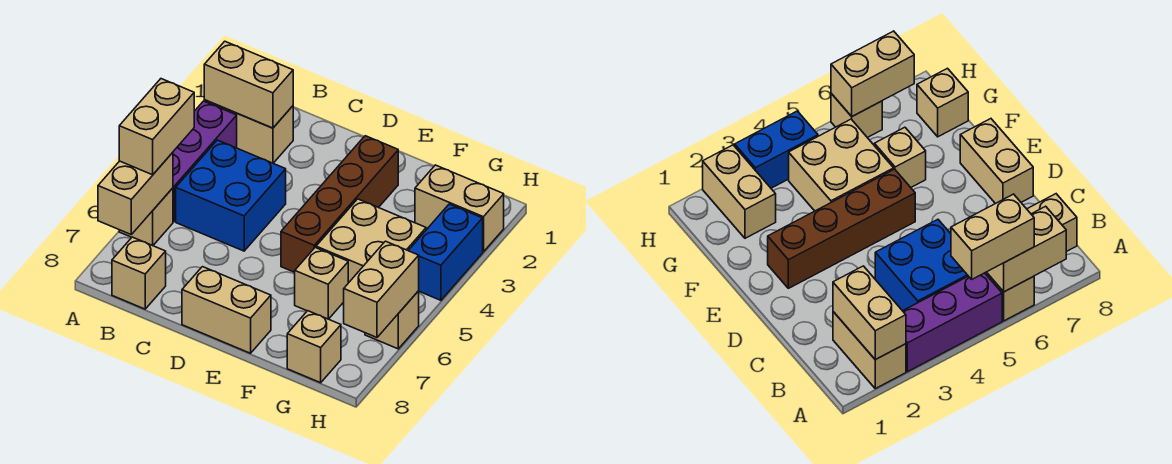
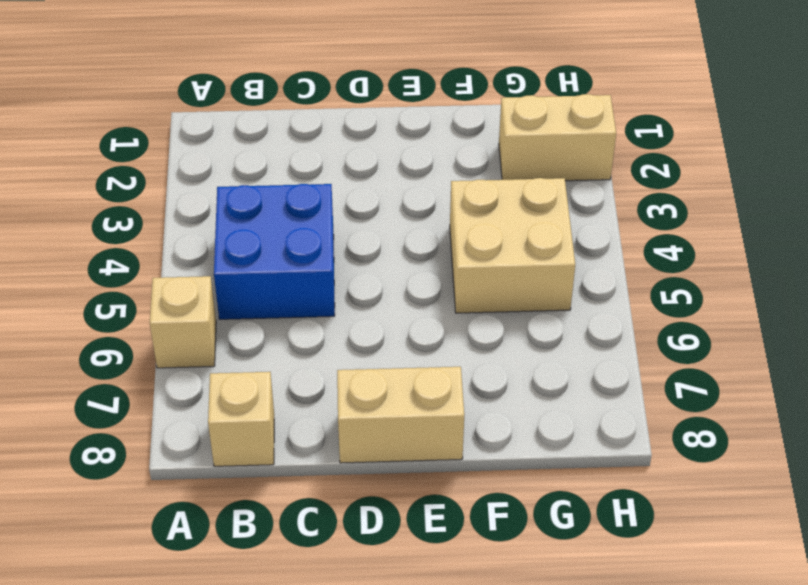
none -> tan brick A2:B2 level 1
none -> purple brick A3:A5 level 1
none -> brown brick E2:E5 level 1

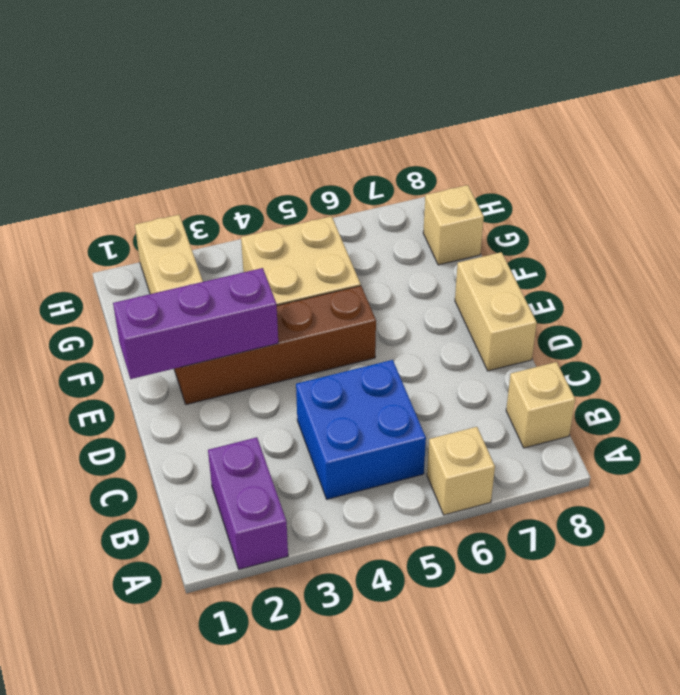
purple brick A2:B2 level 1 -> tan brick A2:B2 level 1
purple brick E1:E3 level 2 -> purple brick A3:A5 level 1
none -> tan brick F6 level 1
none -> blue brick H3:H4 level 1
none -> tan brick H6 level 1

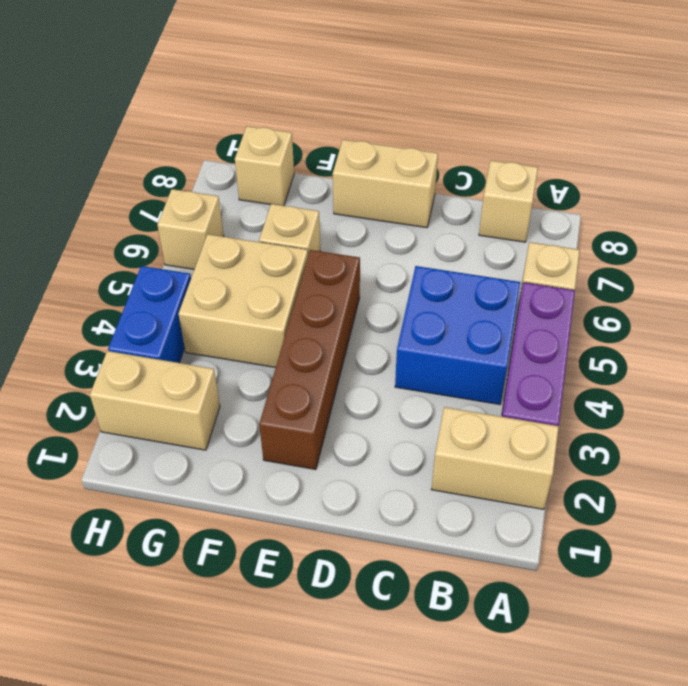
none -> tan brick A2:B2 level 2
none -> tan brick A6:A7 level 2
none -> tan brick H6:H7 level 2

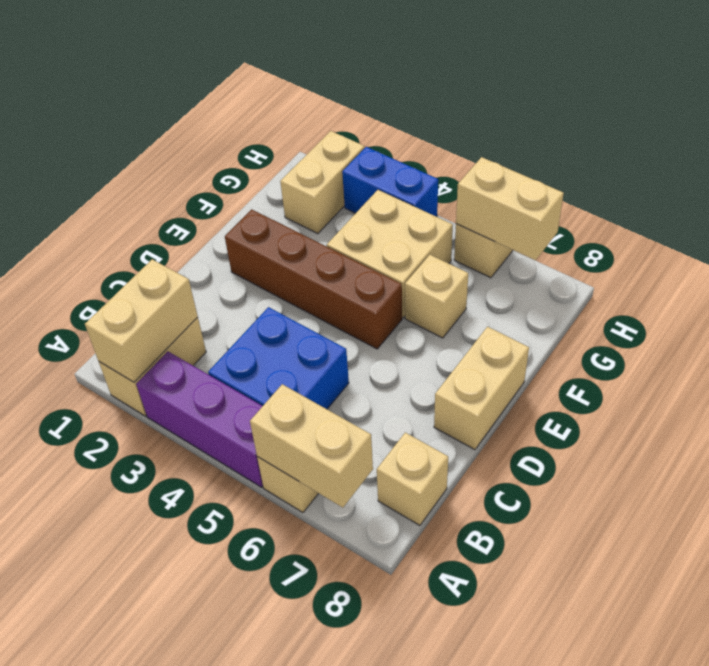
none -> tan brick G8 level 1
none -> tan brick A5:A6 level 3

